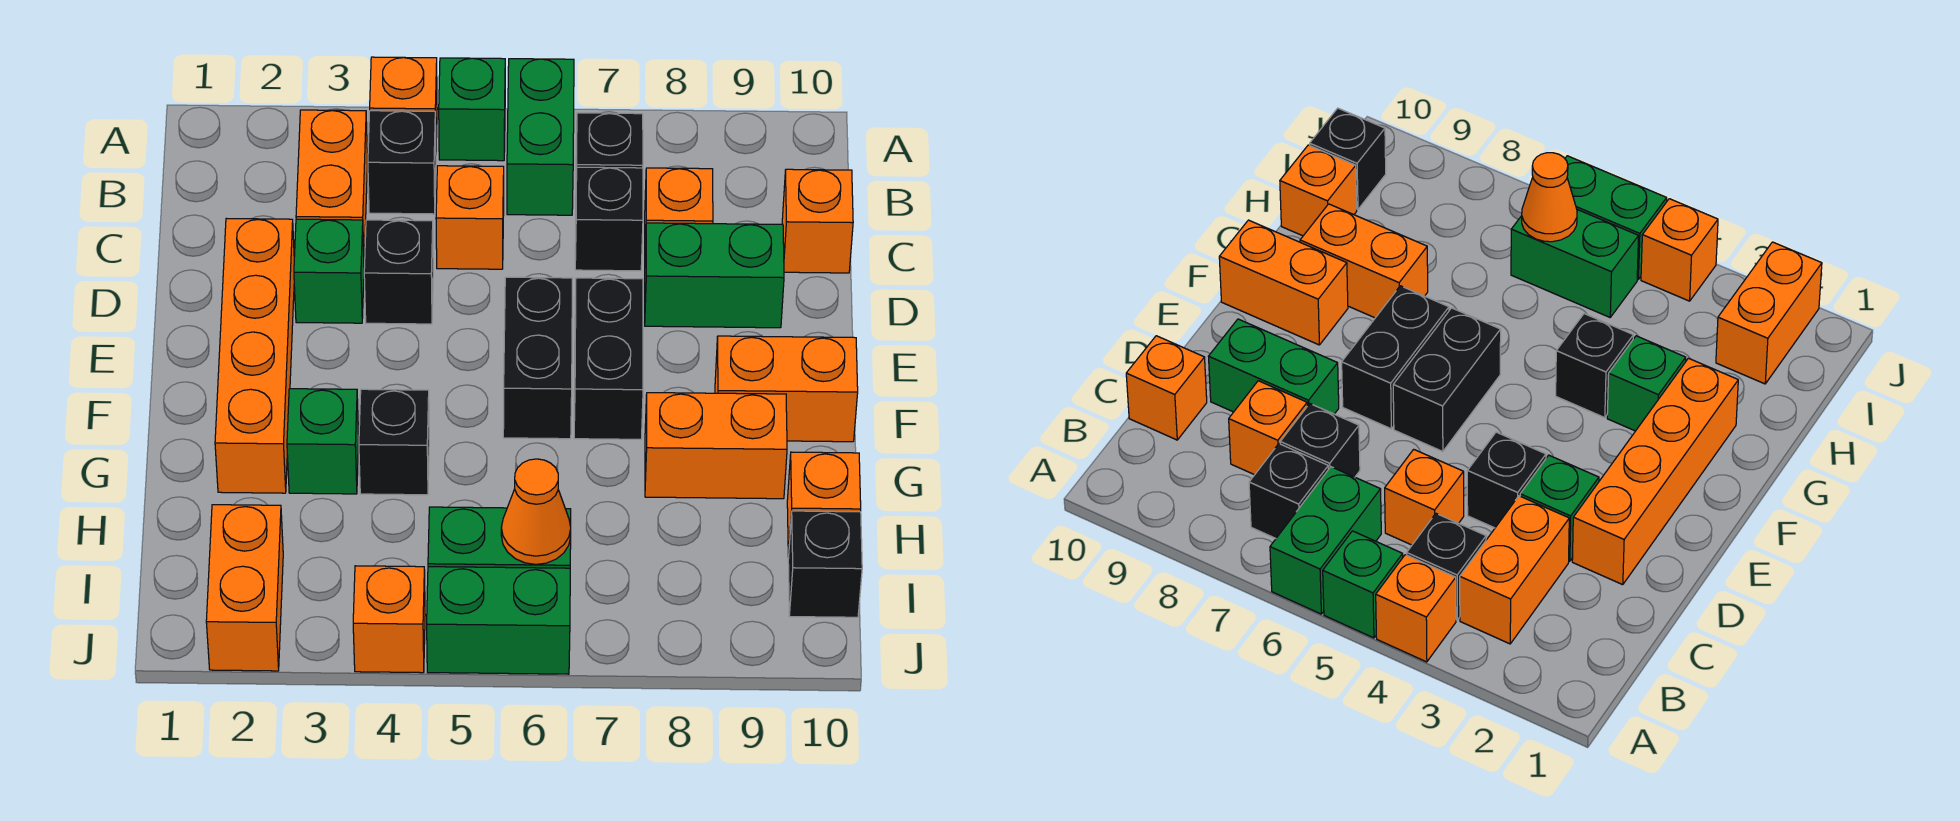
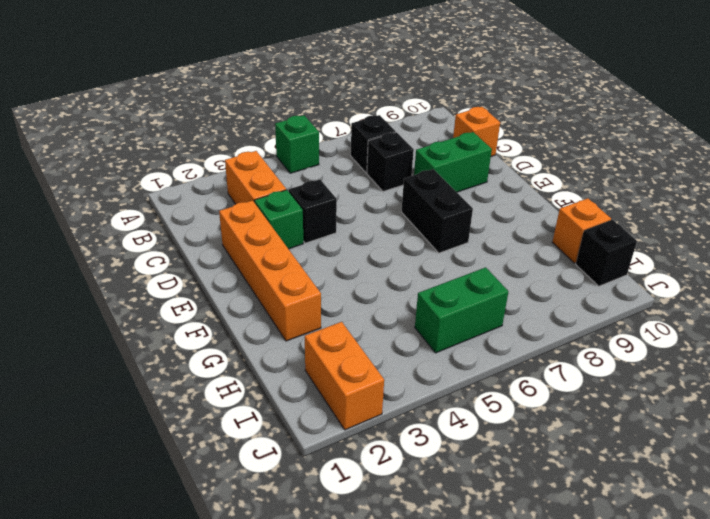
none -> orange brick A4 level 1
none -> green brick A6:B6 level 1
none -> black brick B4 level 1

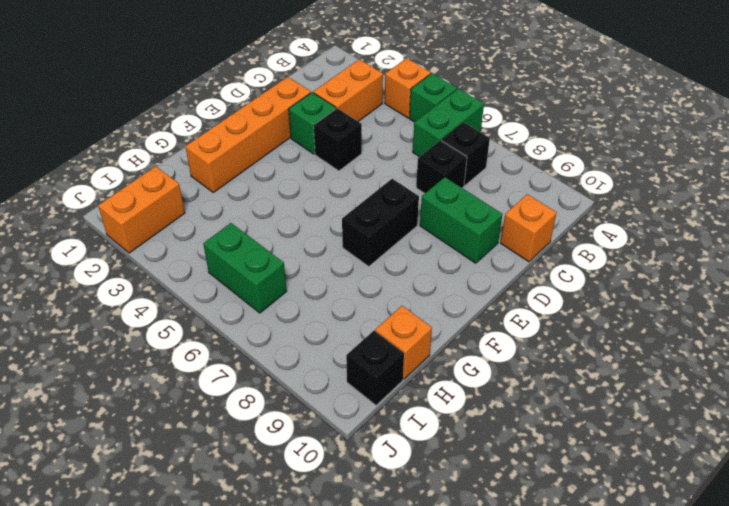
none -> black brick B4 level 1
none -> orange brick C5 level 1
none -> orange brick C8 level 1

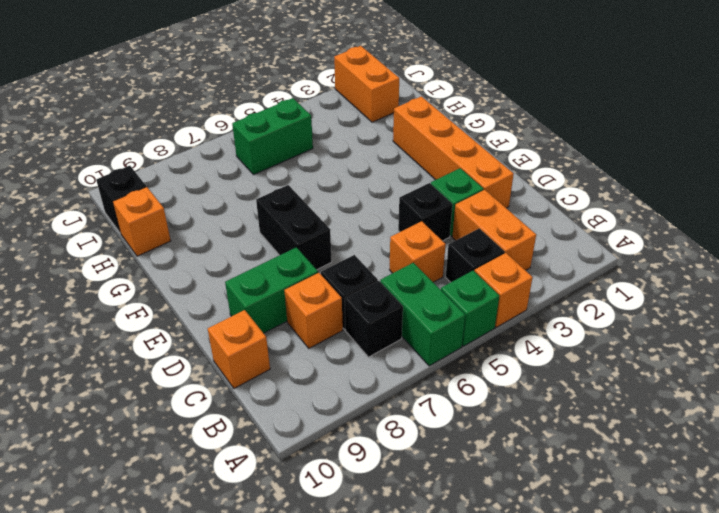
none -> black brick E6:F6 level 1
none -> orange brick F9:F10 level 1
none -> green brick G3 level 1

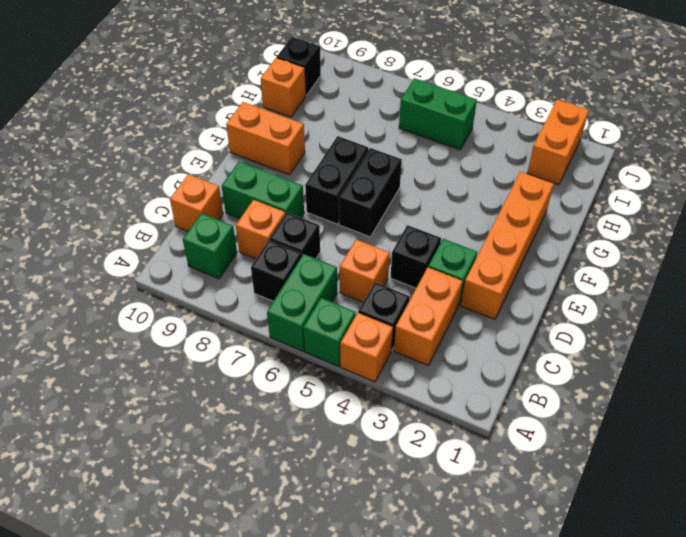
green brick B9 level 1 -> green brick G3 level 1
none -> black brick G4 level 1
none -> orange brick G8:G9 level 1
none -> orange brick J4 level 1

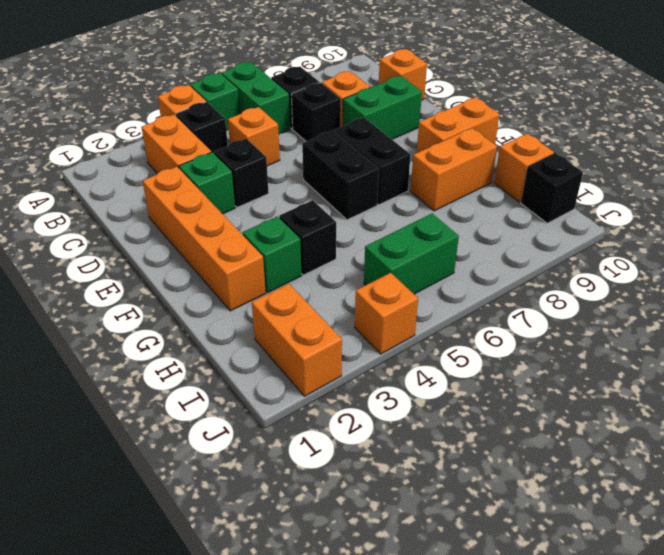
none -> green brick J5:J6 level 1
none -> orange cone I6 level 2

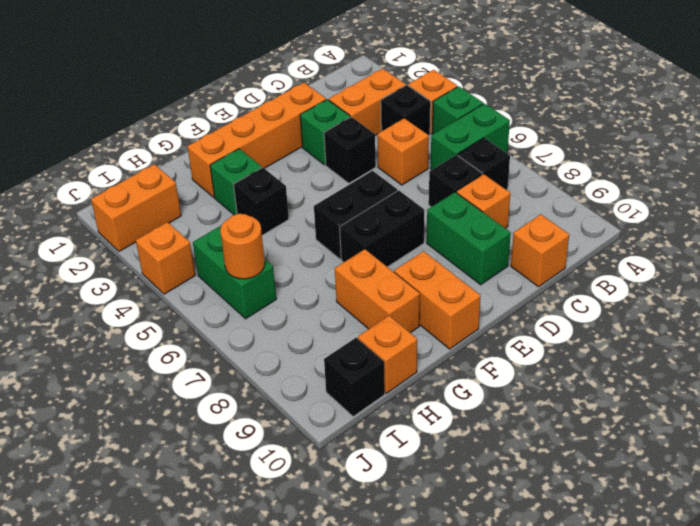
orange round brick I6 level 2 -> orange cone I6 level 2
none -> green brick J5:J6 level 1

